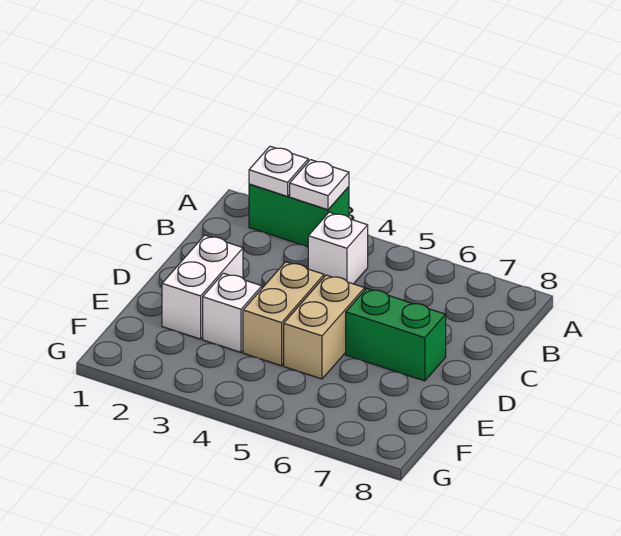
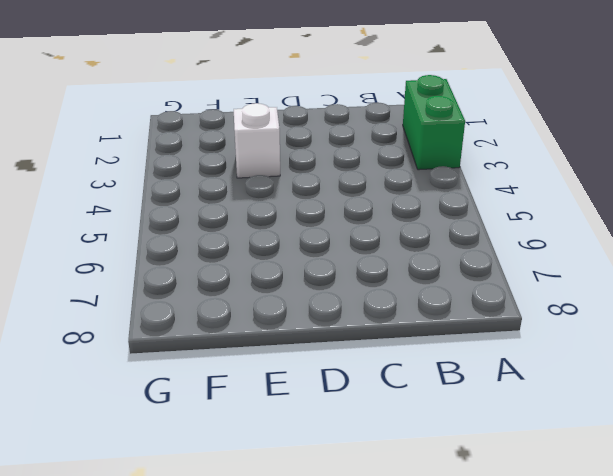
none -> white brick B4 level 1
none -> white brick D2:E2 level 1

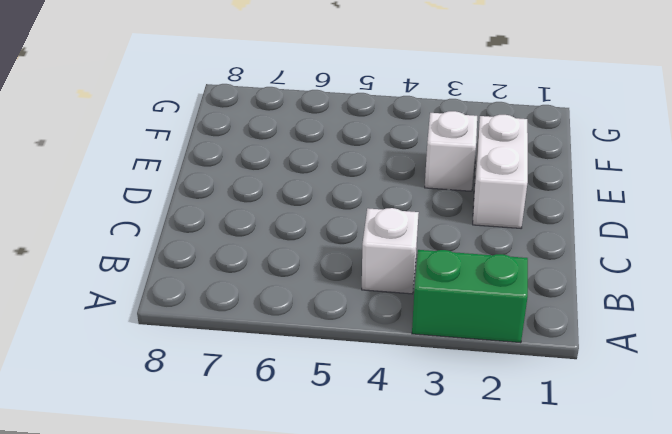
none -> tan brick D4:E4 level 1
none -> tan brick D5:E5 level 1

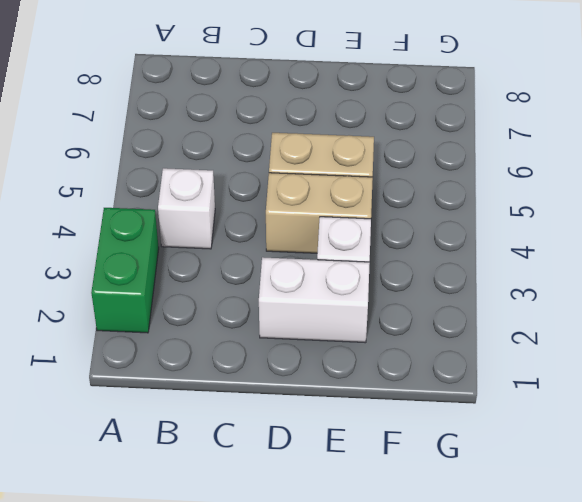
none -> green brick D6:D7 level 1
none -> white plate A2 level 2

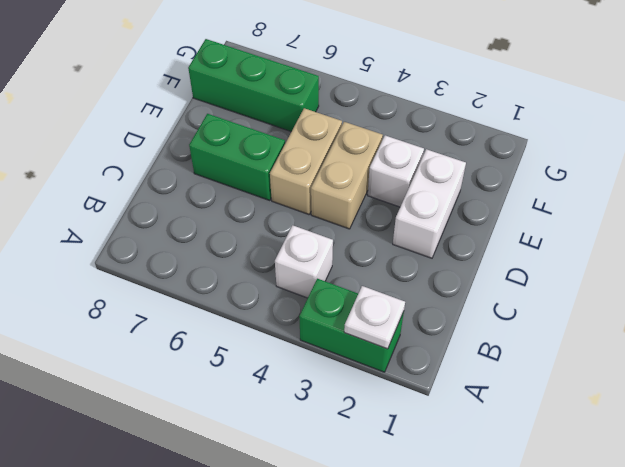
green brick F6:F8 level 1 -> none
none -> white plate A3 level 2

